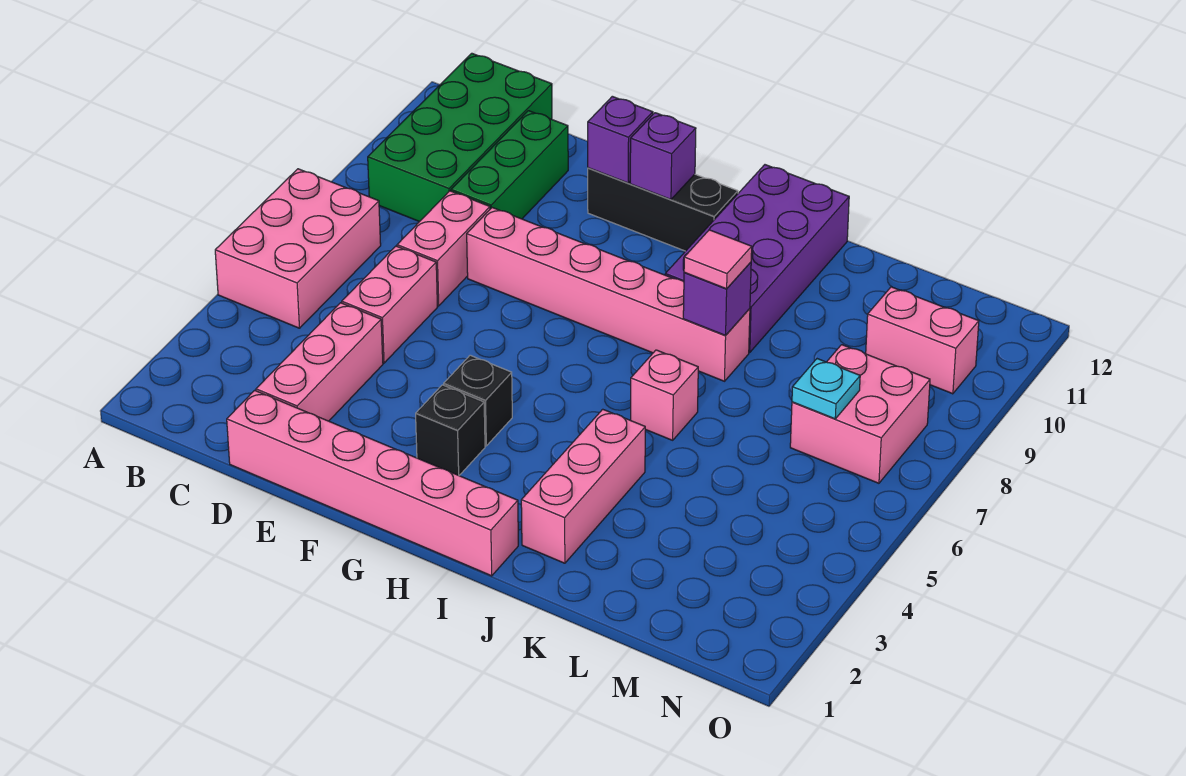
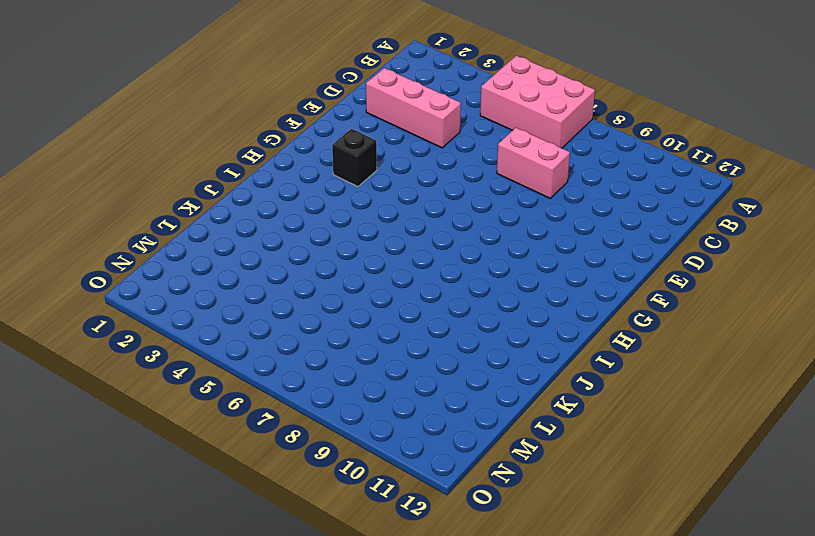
none -> green brick B9:C12 level 1
none -> pink brick D1:I1 level 1
none -> pink brick D5:D6 level 1

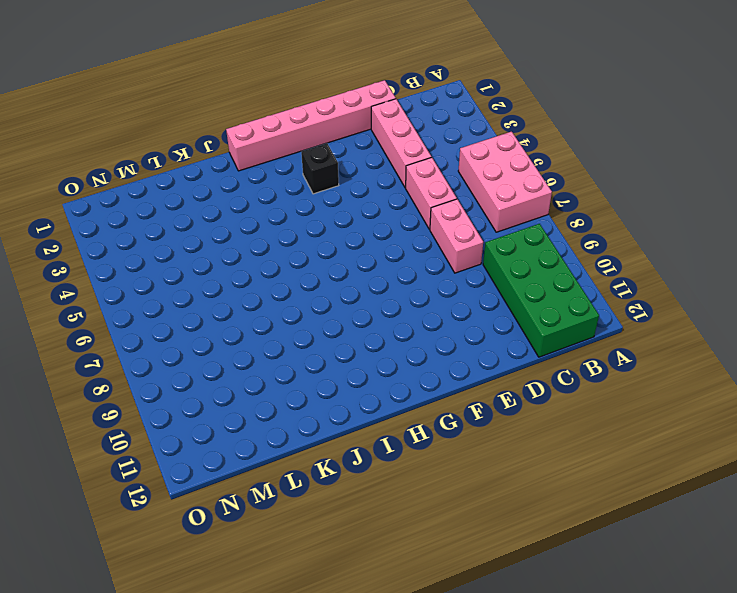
none -> green brick D9:D11 level 1
none -> pink brick E8:J8 level 1
none -> black brick F11:H11 level 1

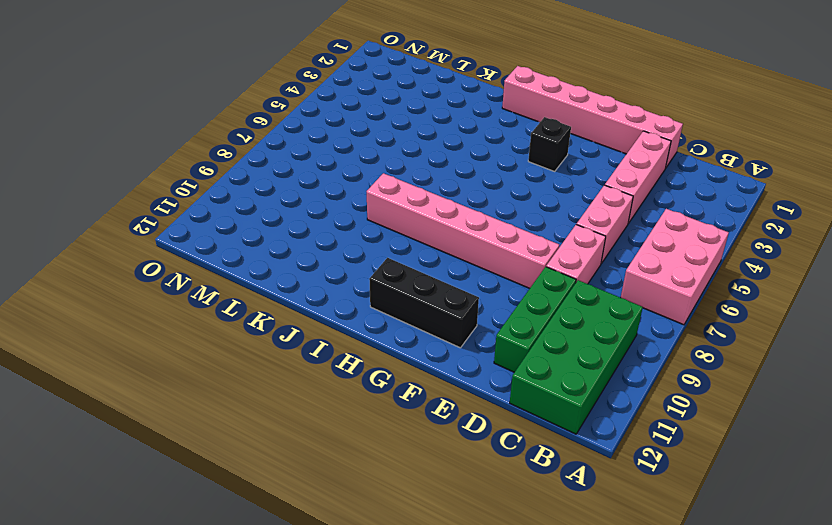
none -> black brick G4 level 1
none -> purple brick I9:J12 level 1
none -> pink brick J2:J4 level 1

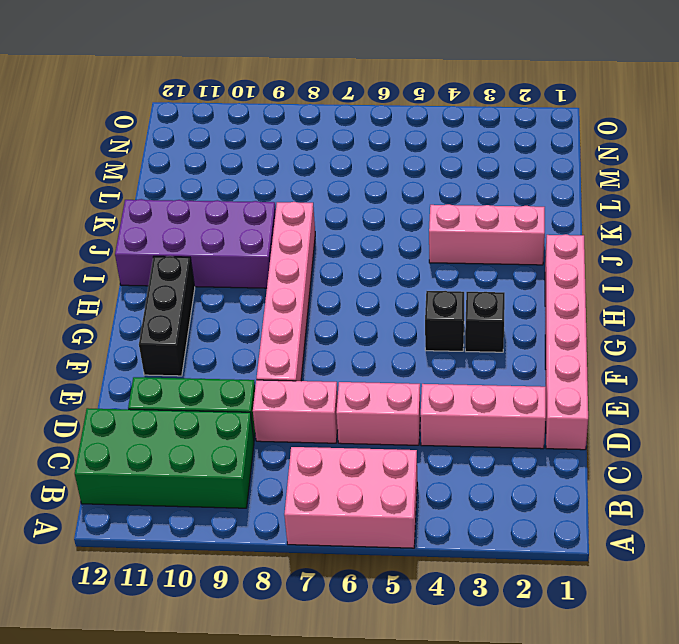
none -> pink brick J6 level 1
none -> pink brick M7:N8 level 1
none -> pink brick M10:N10 level 1

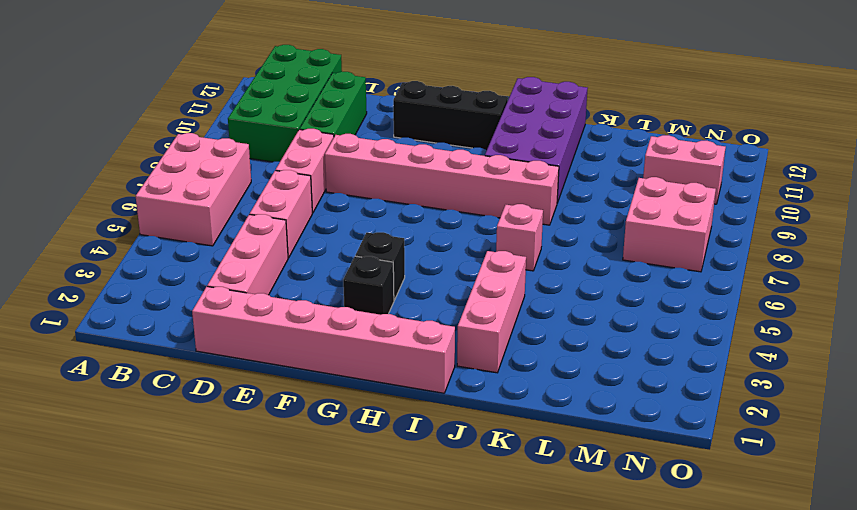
none -> purple brick F11 level 2
none -> purple brick G11 level 2
none -> purple brick J8 level 2

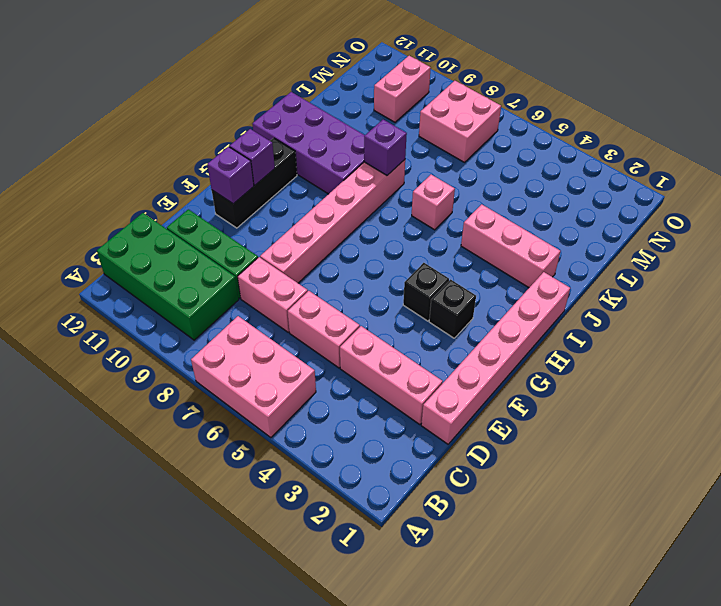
none -> cyan plate M7 level 2
none -> pink tile J8 level 3

